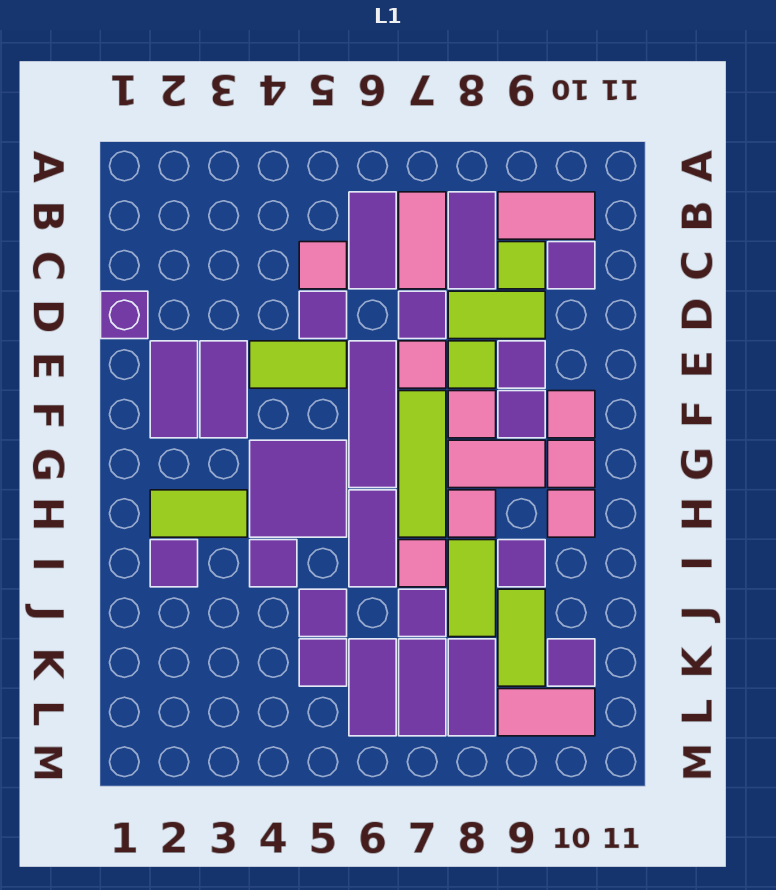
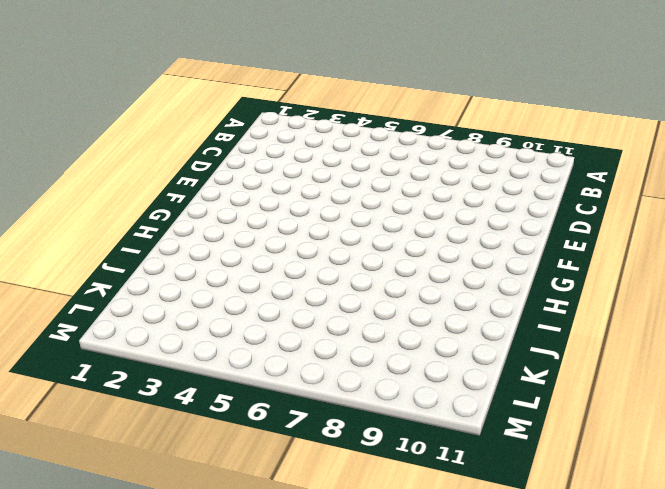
none -> purple tile B6:C6 level 1
none -> pink tile B7:C7 level 1
none -> purple tile B8:C8 level 1
none -> pink tile B9:B10 level 1

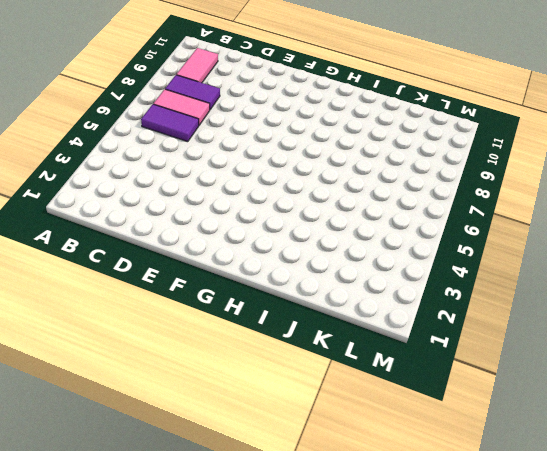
none -> pink tile C5 level 1
none -> lime tile C9 level 1
none -> purple tile C10 level 1
none -> purple brick D1 level 1

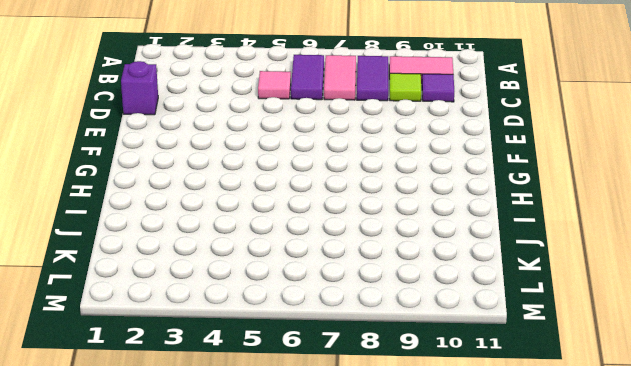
none -> purple tile D5 level 1
none -> purple tile D7 level 1
none -> lime tile D8:D9 level 1
none -> purple tile E2:F2 level 1

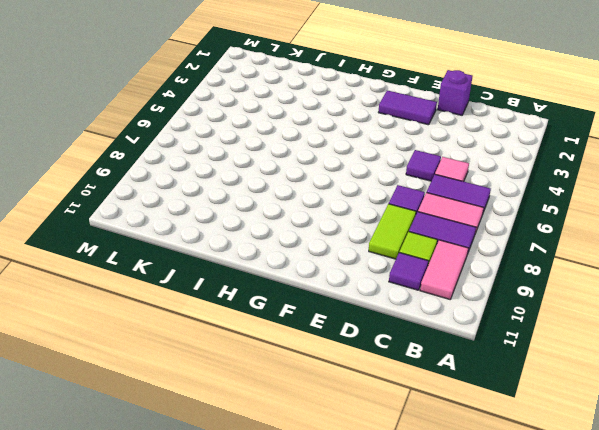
none -> purple tile E3:F3 level 1
none -> lime tile E4:E5 level 1
none -> purple tile E6:G6 level 1
none -> pink tile E7 level 1

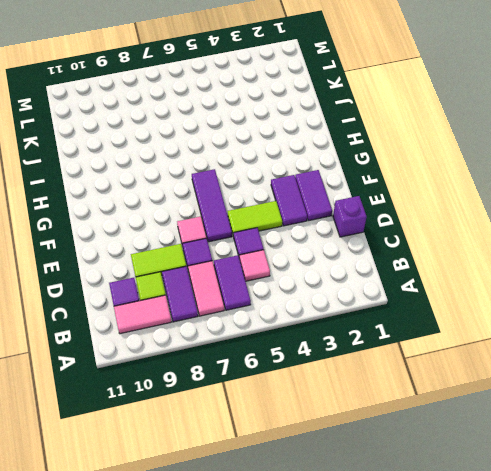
none -> lime tile E8 level 1
none -> purple tile E9 level 1
none -> lime tile F7:H7 level 1
none -> pink tile F8 level 1

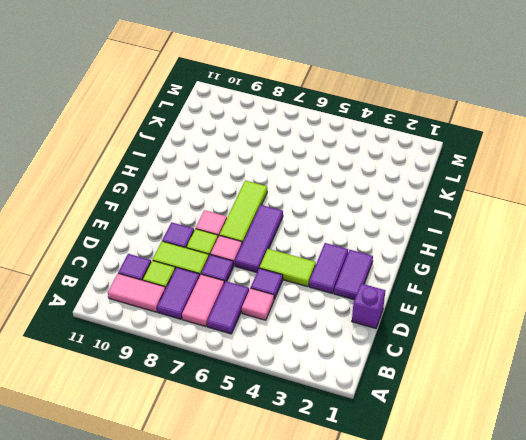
none -> purple tile F9 level 1
none -> pink tile F10 level 1
none -> purple tile G4:H5 level 1
none -> pink tile G8:G9 level 1

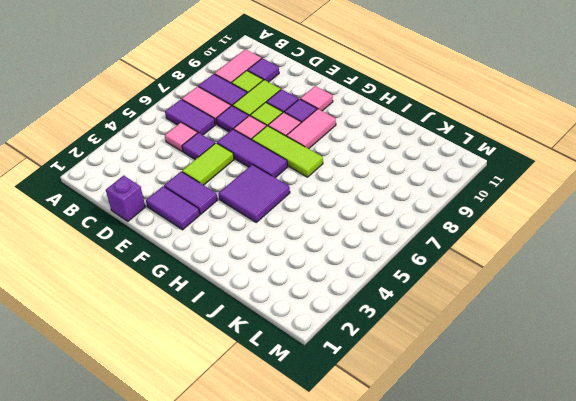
none -> pink tile G10 level 1
none -> lime tile H2:H3 level 1
none -> purple tile H6:I6 level 1
none -> pink tile H8 level 1

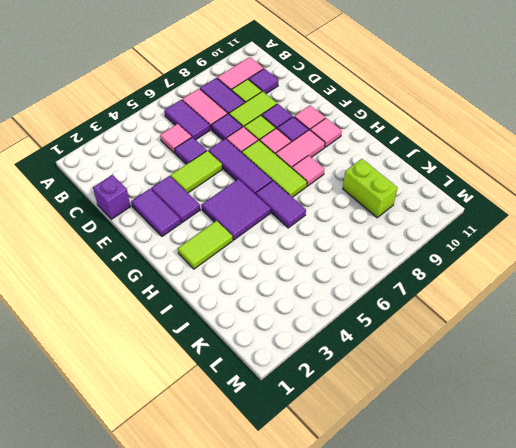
lime brick J9:K9 level 1 -> lime tile J9:K9 level 1
none -> pink tile H10 level 1
none -> purple tile I2 level 1
none -> purple tile I4 level 1
none -> pink tile I7 level 1

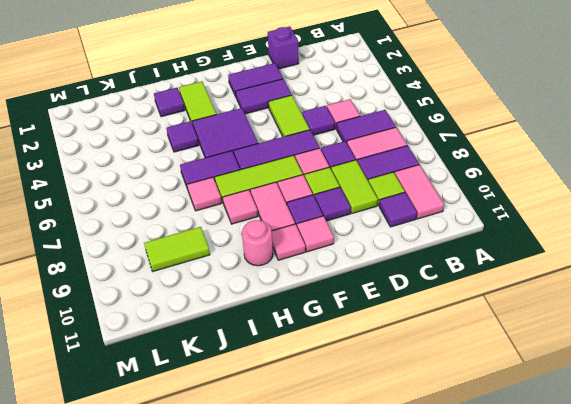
pink round brick H10 level 1 -> pink tile H10 level 1
none -> lime tile I8:J8 level 1
none -> purple tile I9 level 1
none -> purple tile J5 level 1
none -> purple tile J7 level 1

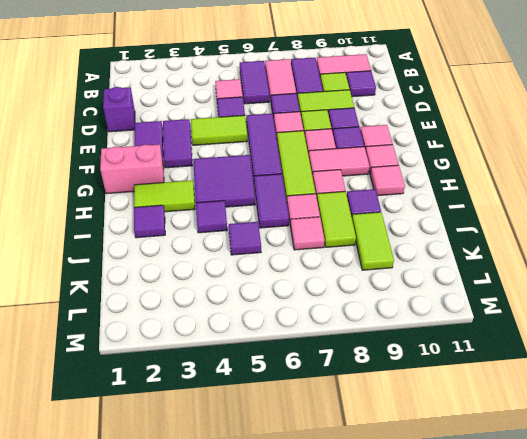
pink brick G1:G2 level 1 -> none
pink tile J7 level 1 -> purple tile J7 level 1
none -> purple tile K5 level 1
none -> purple tile K6:L6 level 1
none -> purple tile K7:L7 level 1
none -> purple tile K8:L8 level 1

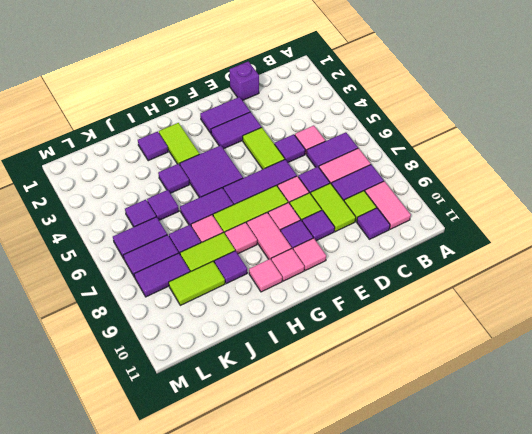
none -> purple tile K10 level 1
none -> pink tile L9:L10 level 1

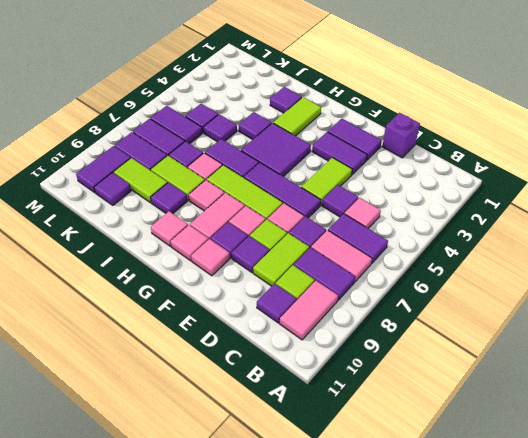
purple tile L9:L10 level 1 -> pink tile L9:L10 level 1

